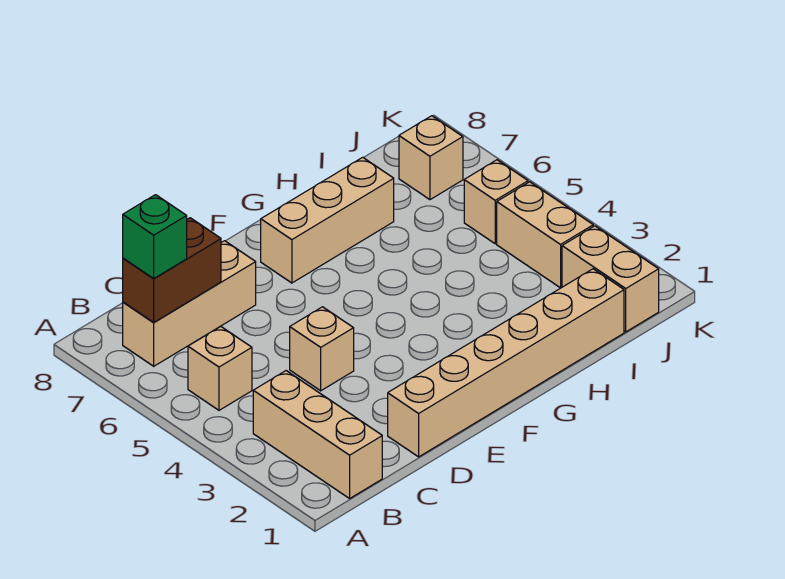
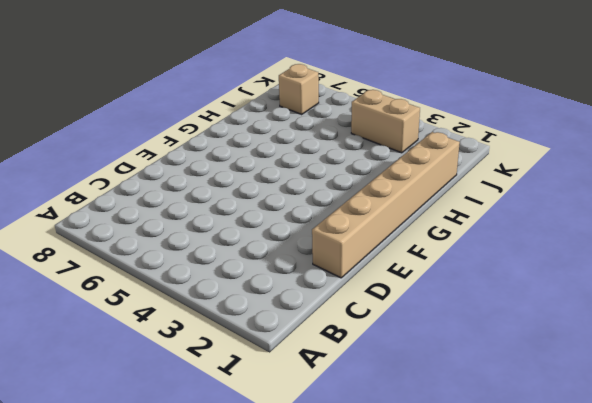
none -> tan brick B1:B3 level 1
none -> tan brick B5 level 1
none -> tan brick B7:D7 level 1

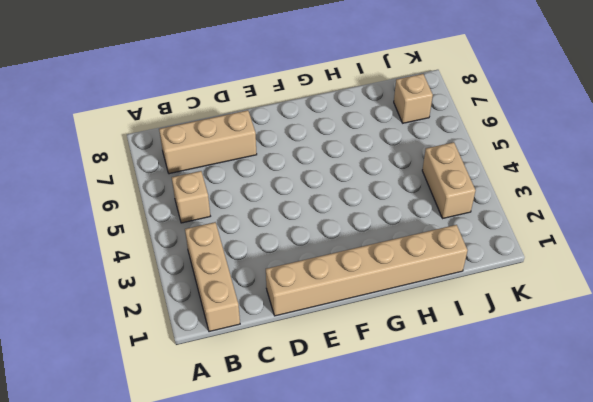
none -> tan brick D4 level 1
none -> tan brick F7:H7 level 1
none -> tan brick J1:J2 level 1

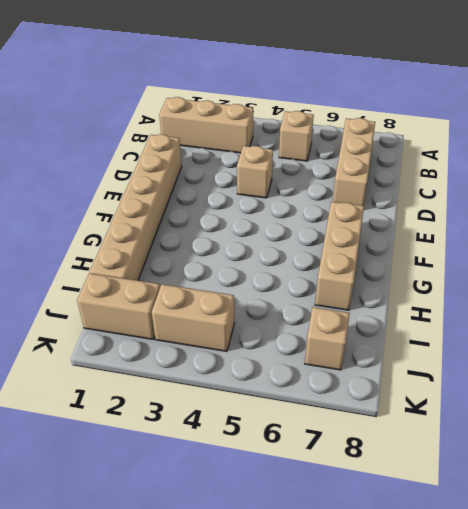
none -> tan brick J5 level 1
none -> brown brick B7:C7 level 2
none -> green brick B7 level 3

